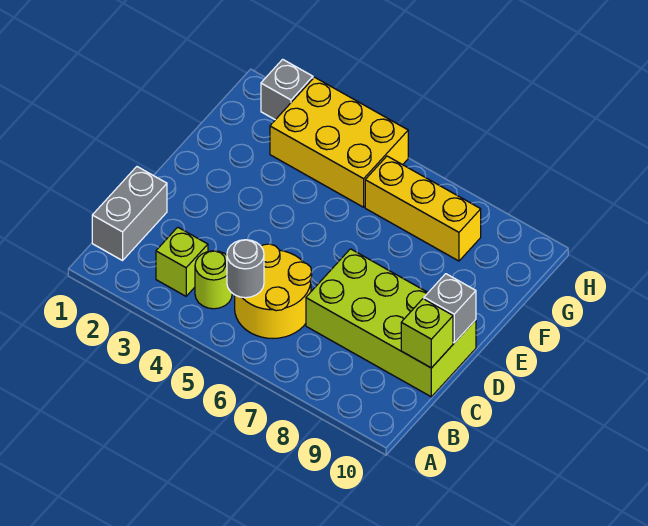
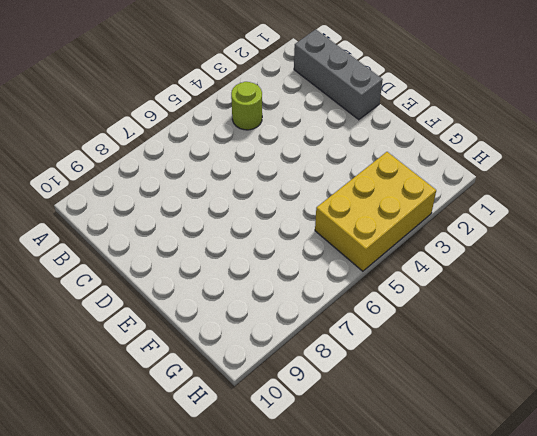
grey brick B1:D1 level 1 -> grey brick B1:C1 level 1
none -> lime brick B3 level 1
none -> yellow round brick B5:C6 level 1

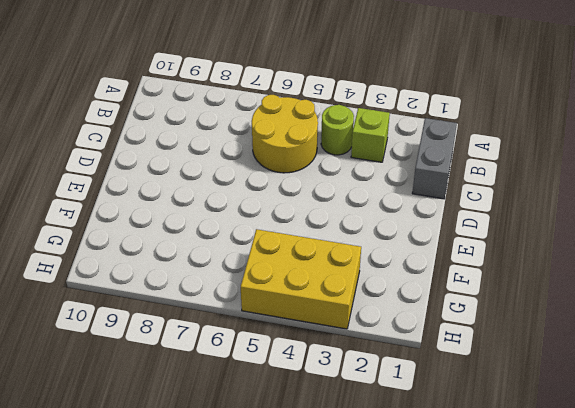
none -> lime brick C7:D10 level 1
none -> yellow brick G6:G8 level 1

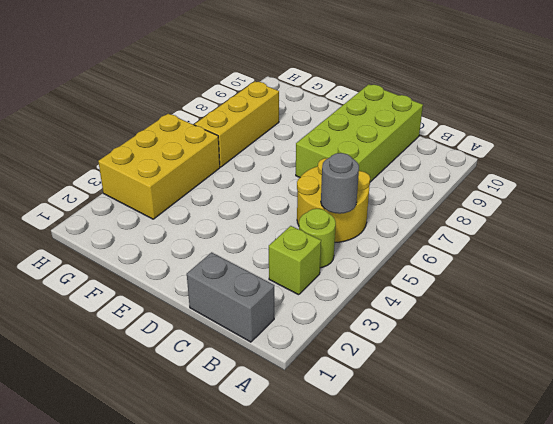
none -> grey brick H2 level 1
none -> lime brick C10 level 2

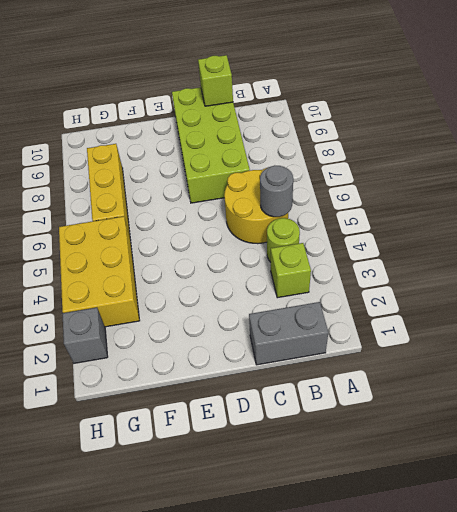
none -> grey brick D10 level 2

